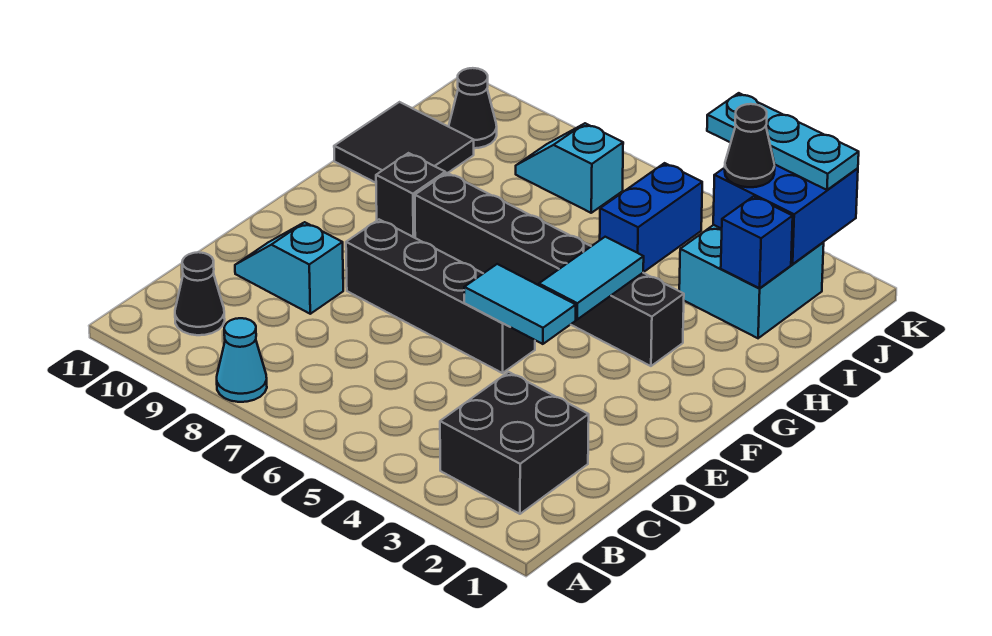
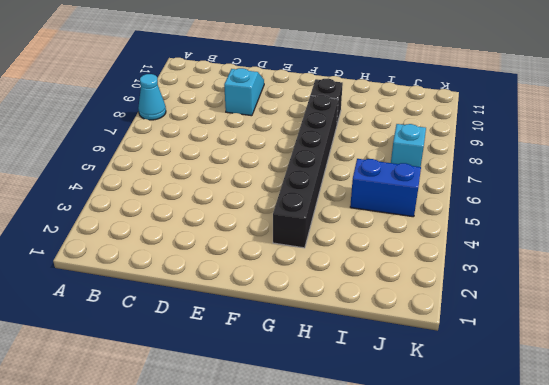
none -> black brick B2:C3 level 1
none -> black cone B10 level 1
none -> black brick E5:E8 level 1

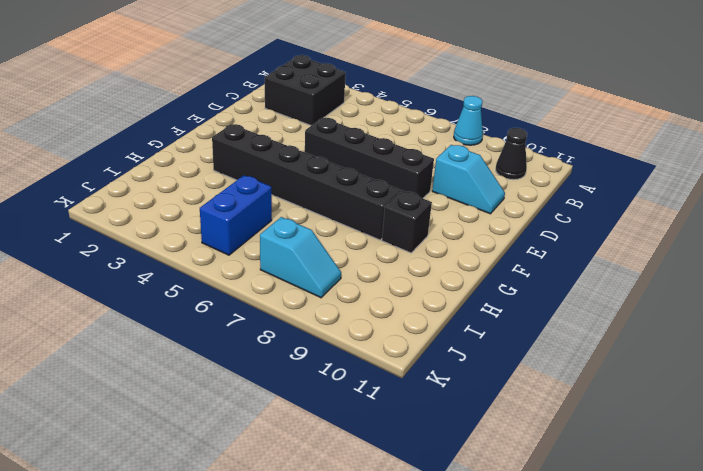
none -> black tile H10:I11 level 1
none -> cyan brick I2:J3 level 1
none -> black cone J10 level 1

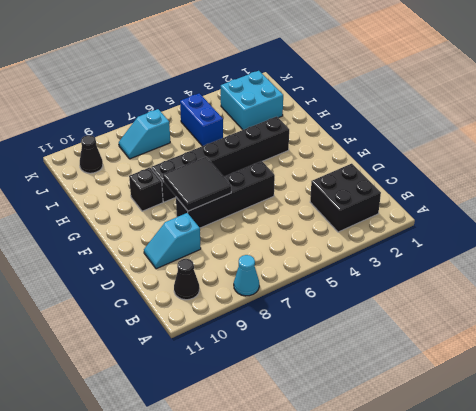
black tile E7:F8 level 2 -> black tile H10:I11 level 1
none -> cyan tile E4:E5 level 2
none -> cyan tile F4:G4 level 2
none -> blue brick I2 level 2

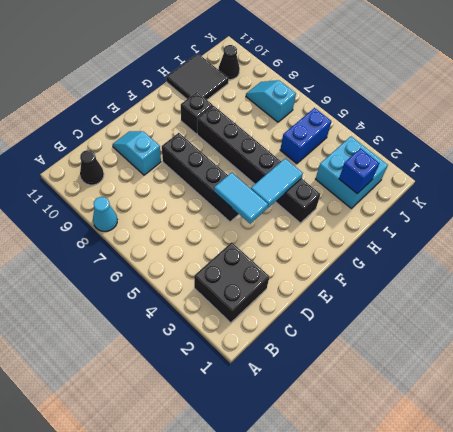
none -> blue brick J2:K3 level 2
none -> black cone J3 level 3
none -> cyan plate K2:K4 level 3

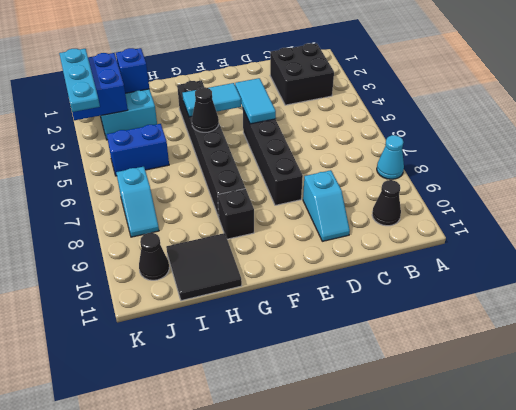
black cone G5 level 2 -> black cone J3 level 3

